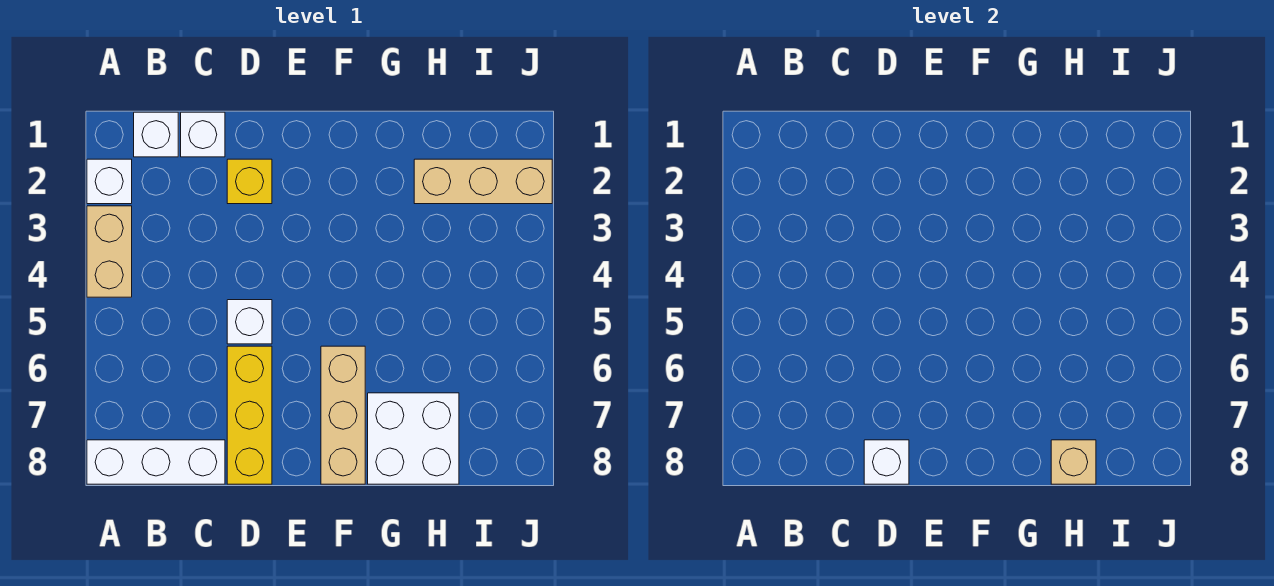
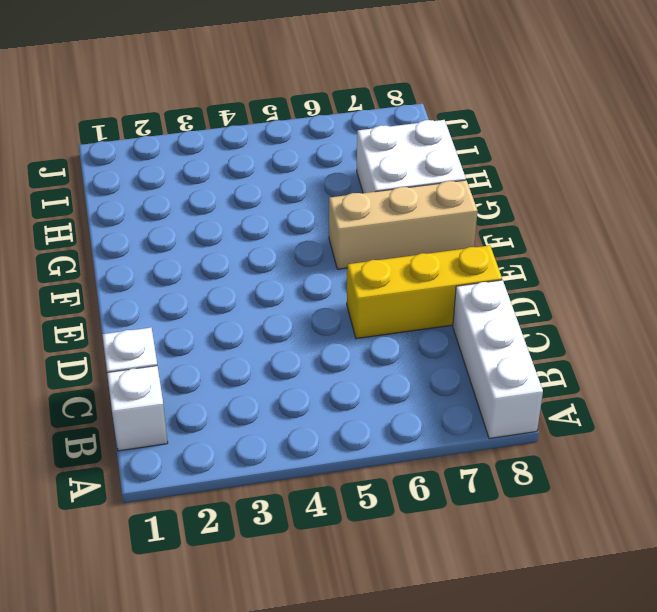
none -> white brick A2 level 1
none -> tan brick A3:A4 level 1
none -> yellow brick D2 level 1

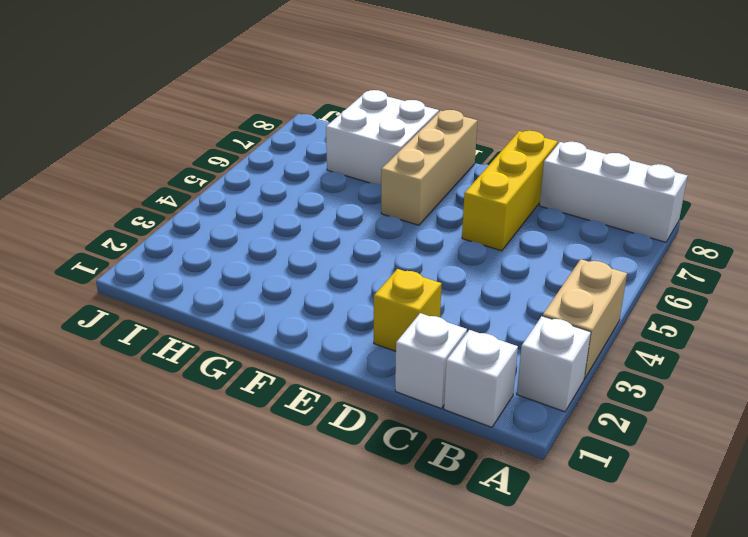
none -> white brick D5 level 1
none -> tan brick H2:J2 level 1
none -> white brick D8 level 2

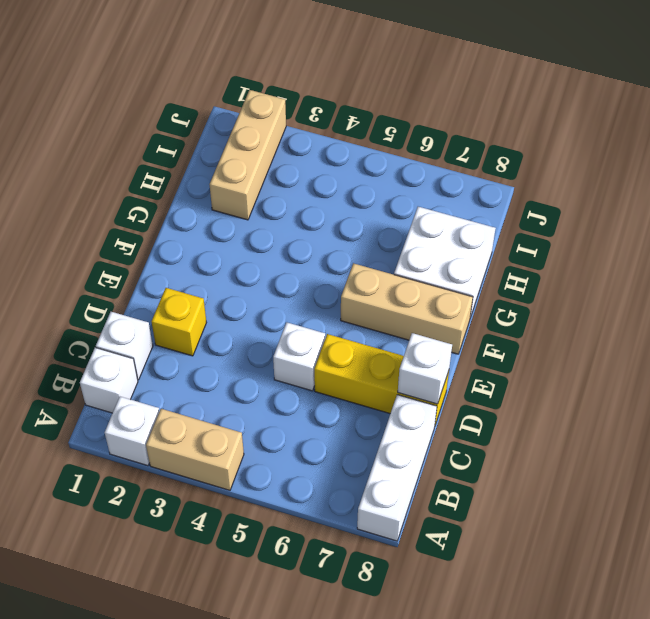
none -> tan brick H8 level 2

